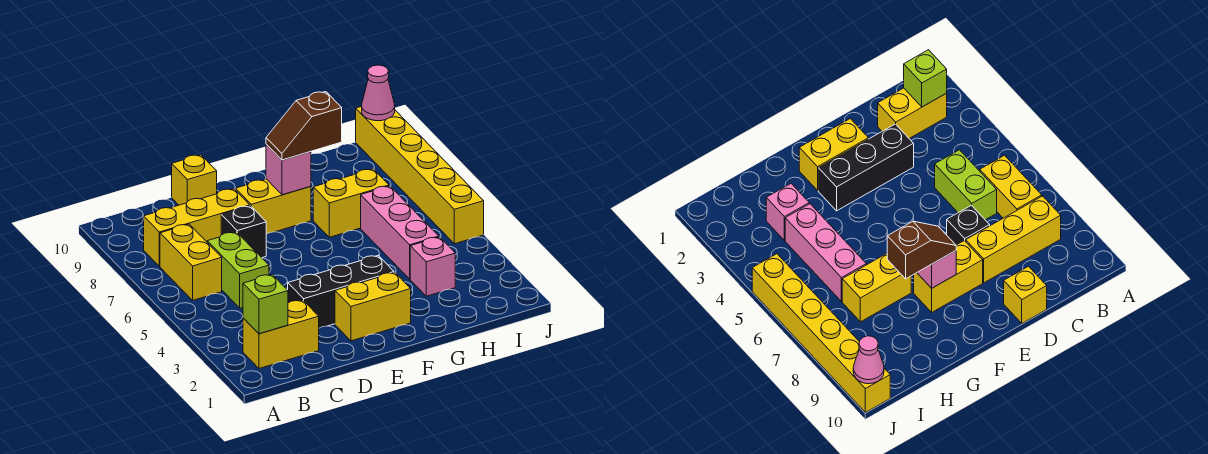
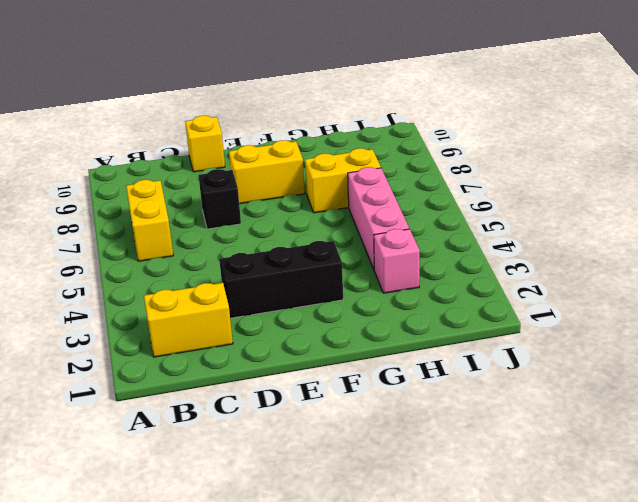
none -> yellow brick B8:D8 level 1
none -> lime brick C5:C6 level 1
none -> yellow brick E2:F2 level 1

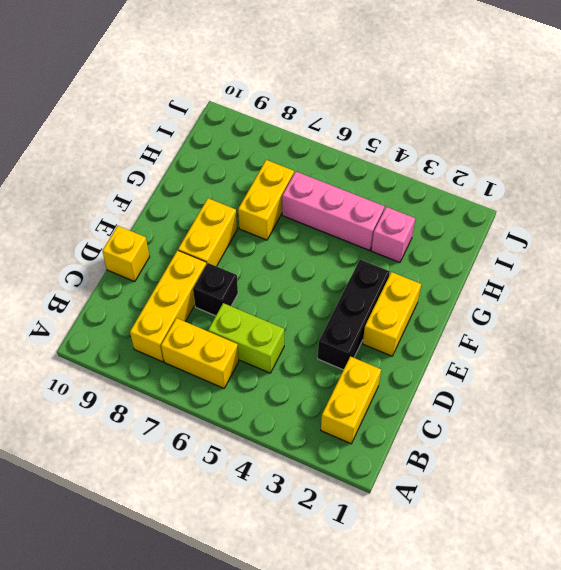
none -> yellow brick J5:J10 level 1
none -> lime brick B2 level 2
none -> pink brick F8 level 2

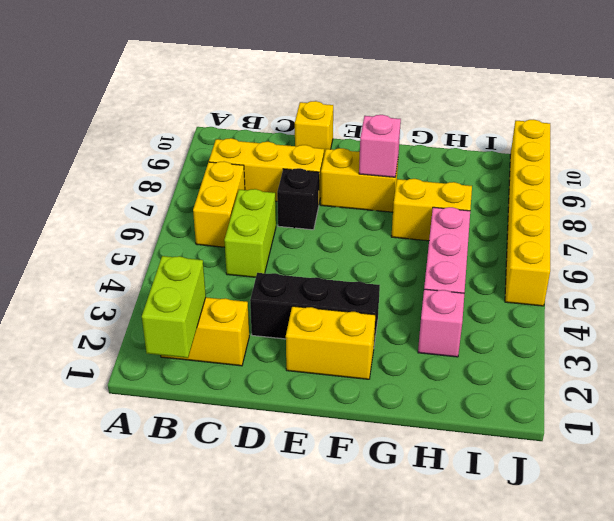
lime brick B1:B2 level 2 -> lime brick B2 level 2
none -> pink cone J10 level 2
none -> brown slope F8:G8 level 3 top G

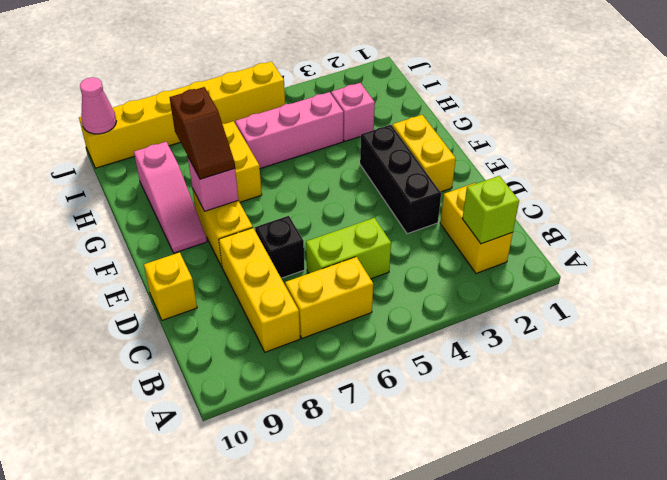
pink slope F9:H9 level 1 top H -> none

